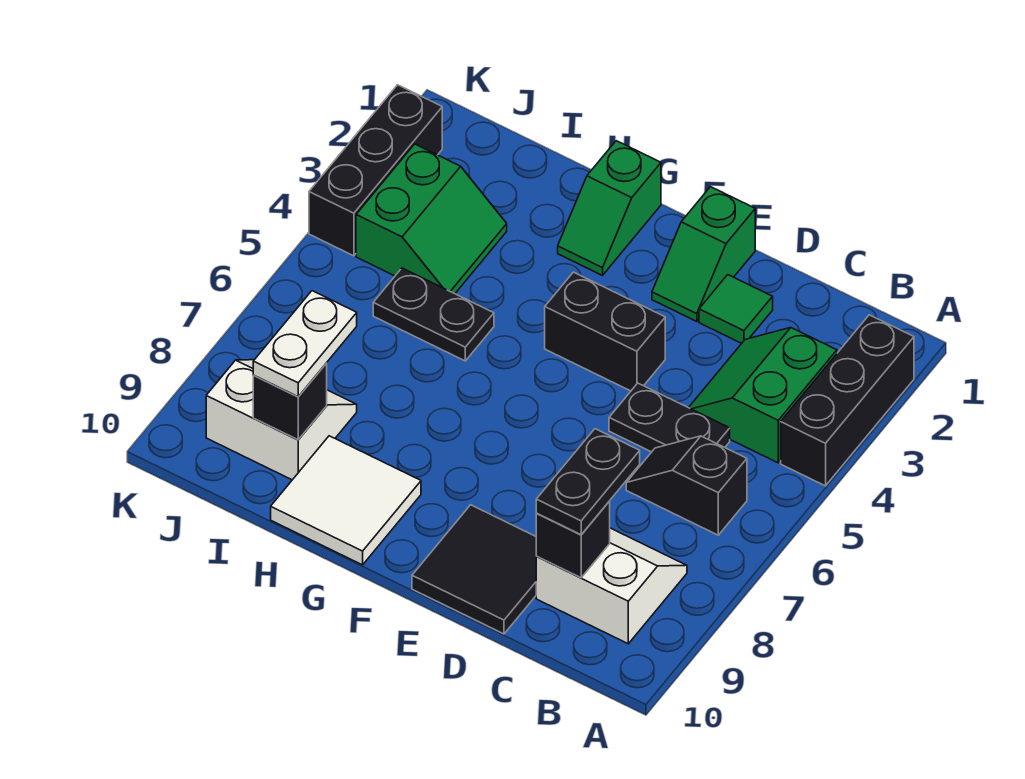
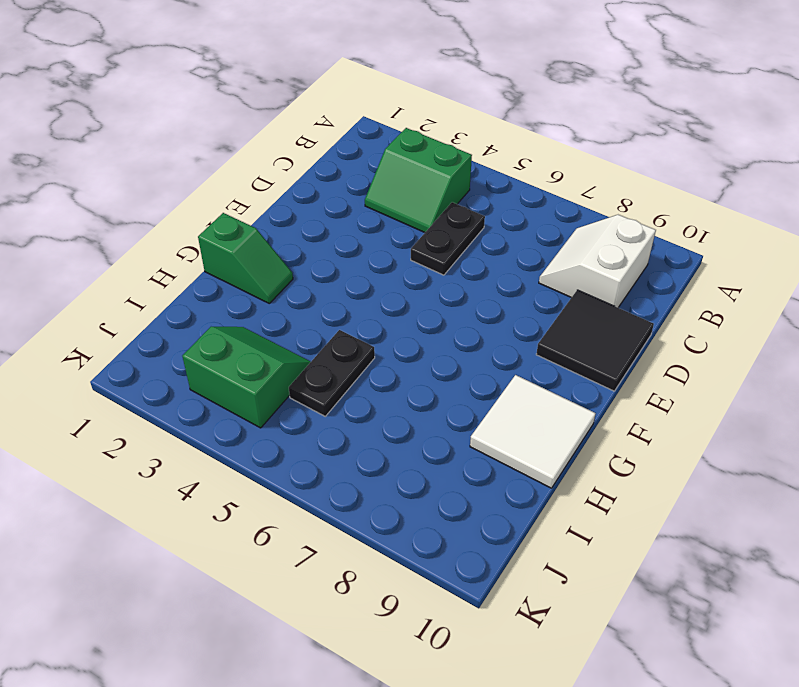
none -> black brick A2:A4 level 1
none -> black slope B6:C6 level 1 top B
none -> green tile D2 level 1

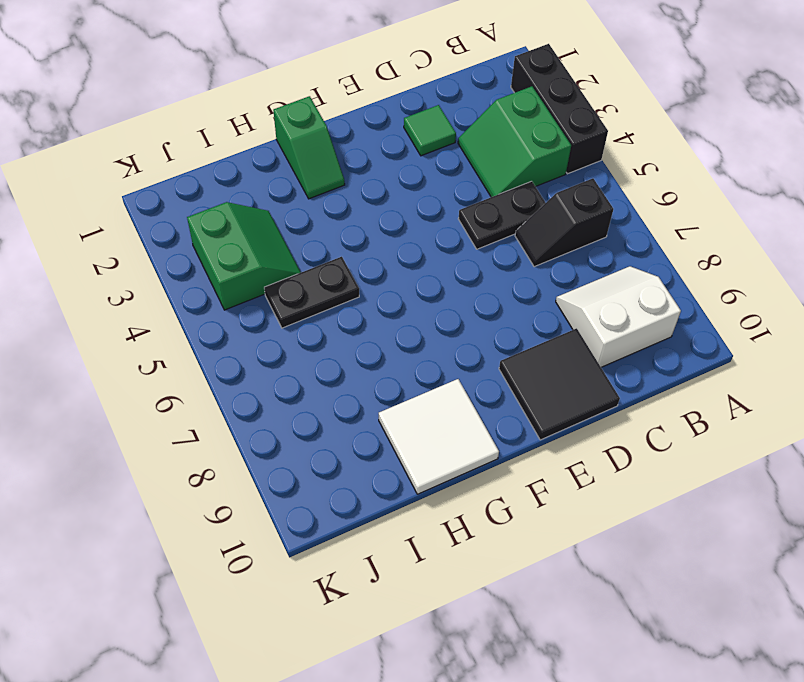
none -> green slope E1:E2 level 1 top 1
none -> black brick E4:F4 level 1
none -> white slope I8:J9 level 1 top 9

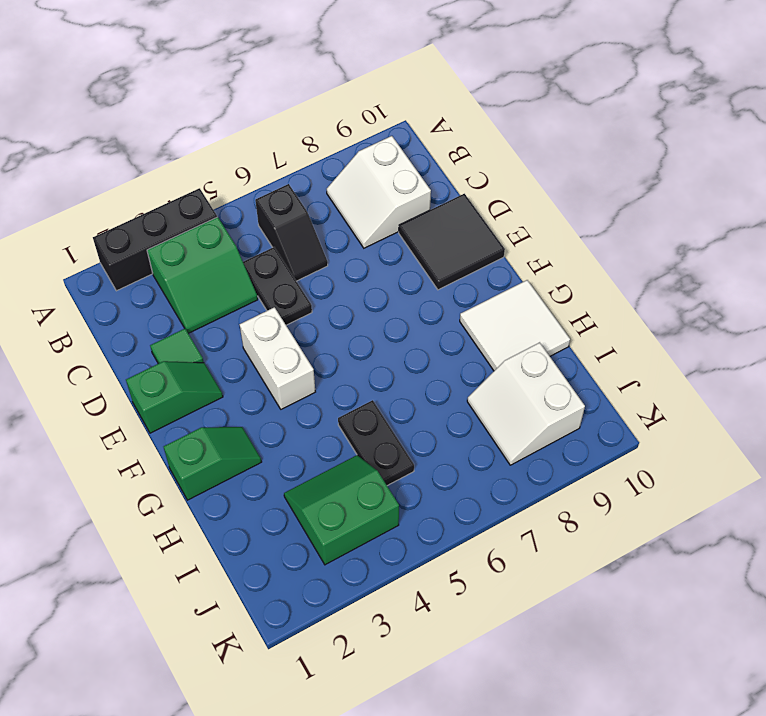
white brick E4:F4 level 1 -> black brick E4:F4 level 1
none -> black brick K2:K4 level 1
none -> black brick C9 level 2
none -> black brick I9 level 2

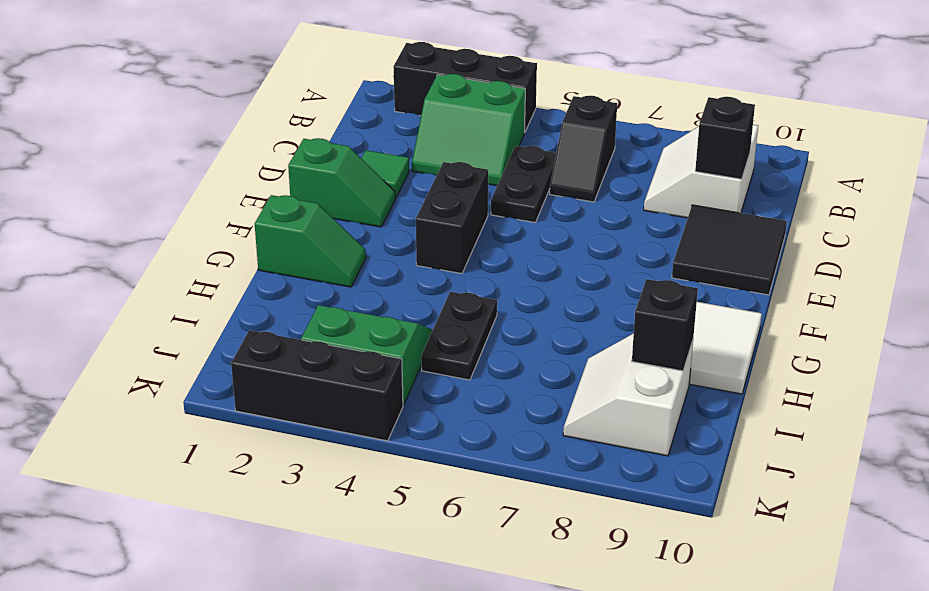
none -> black plate C8:C9 level 3
none -> white plate I8:I9 level 3

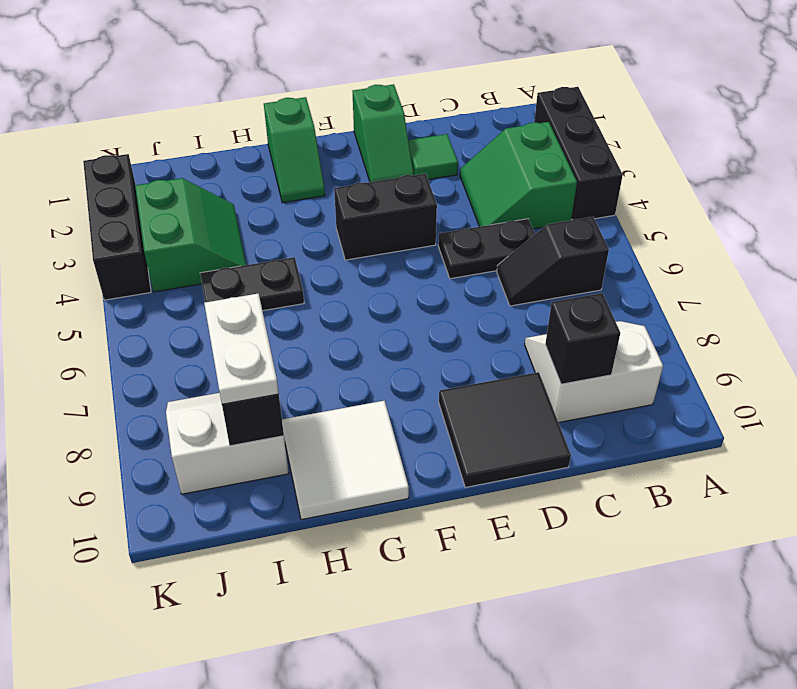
none -> black plate C8:C9 level 3

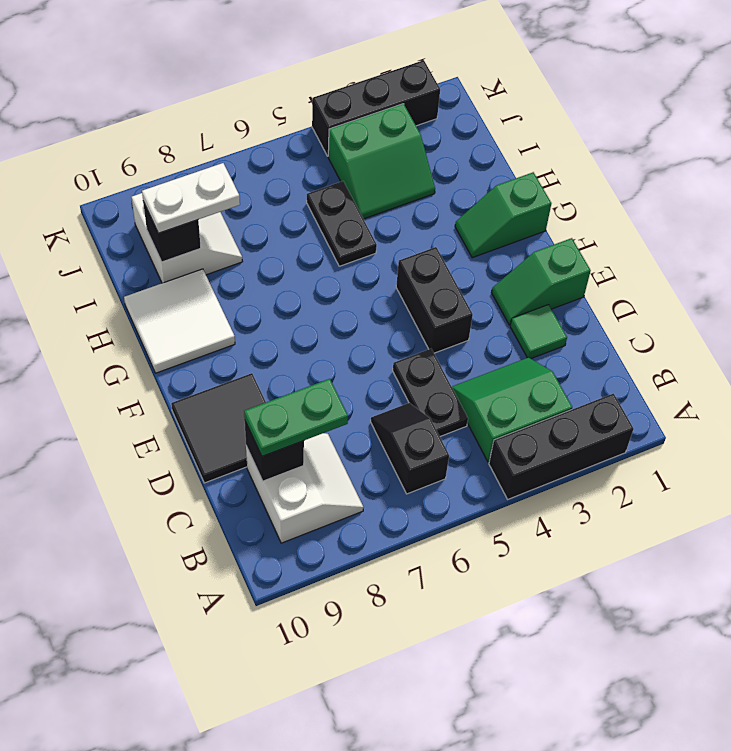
green plate C8:C9 level 3 -> black plate C8:C9 level 3

